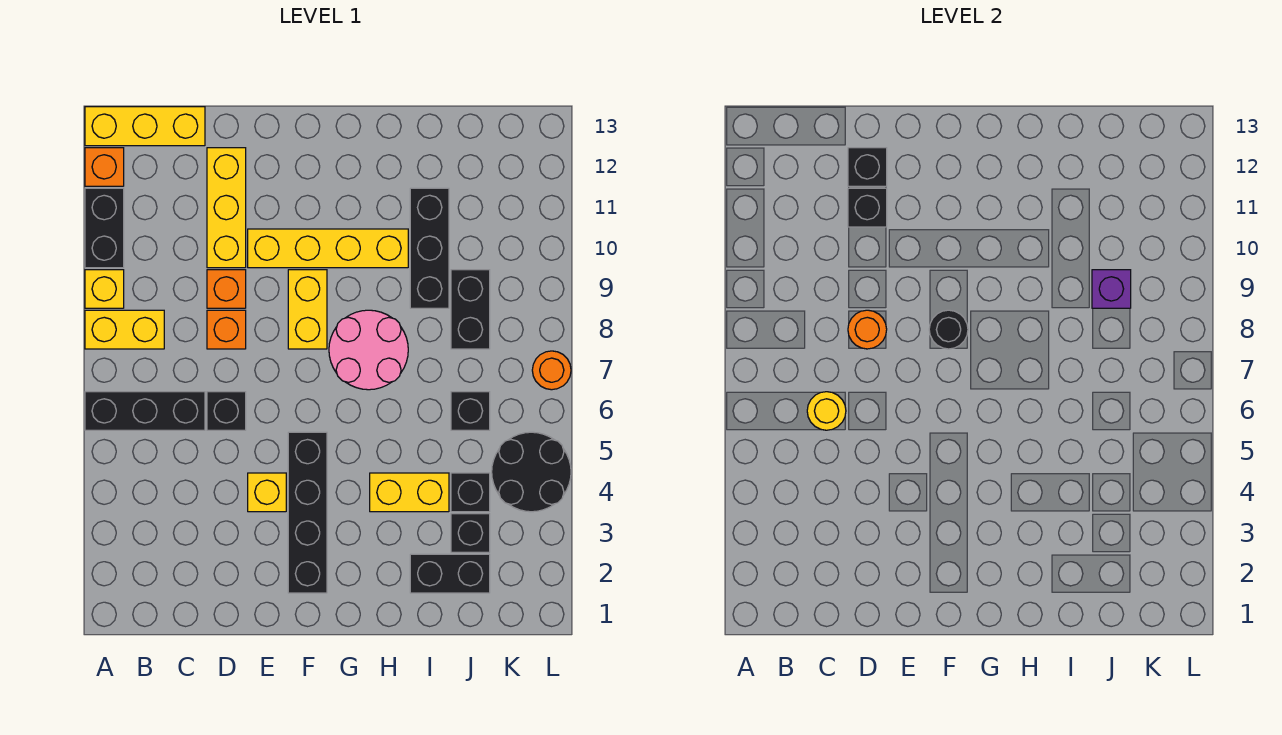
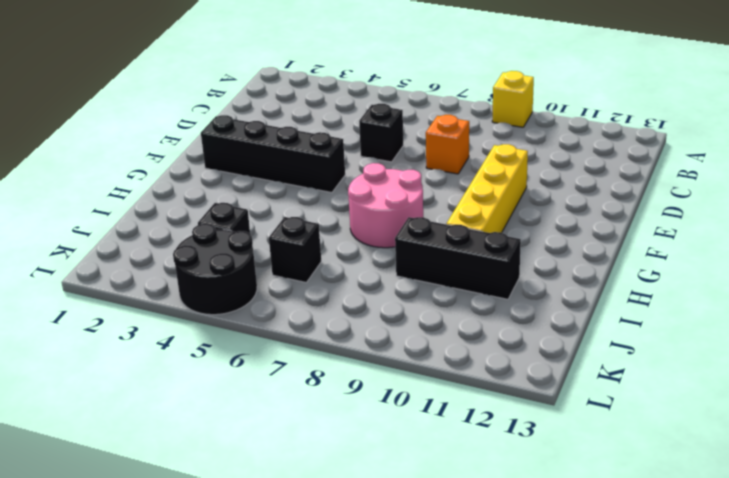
none -> black brick A6:C6 level 1
none -> yellow brick A8:B8 level 1
none -> black brick A10:A11 level 1
none -> orange brick A12 level 1

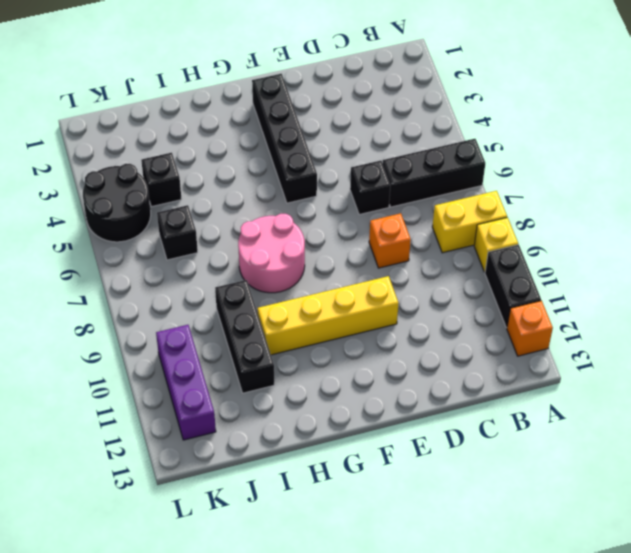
purple brick K10:K12 level 1 -> none
none -> yellow brick A13:C13 level 1
none -> orange brick D9 level 1
none -> yellow brick D10:D12 level 1
none -> yellow brick E4 level 1

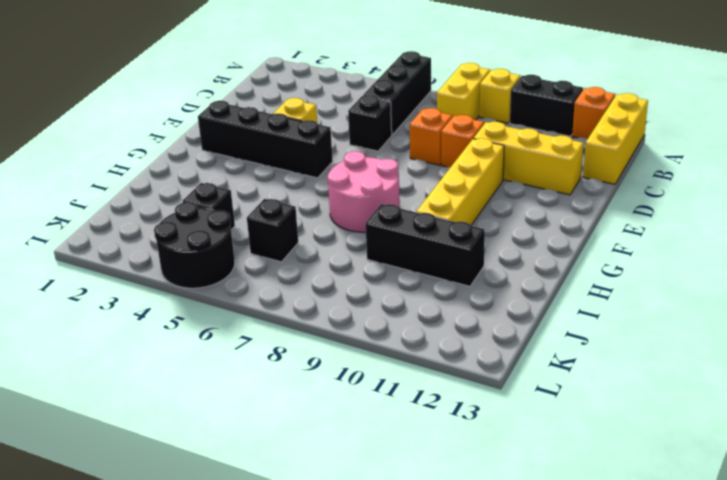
none -> yellow brick F8:F9 level 1
none -> yellow brick H4:I4 level 1
none -> black brick I2:J2 level 1
none -> black brick J3 level 1

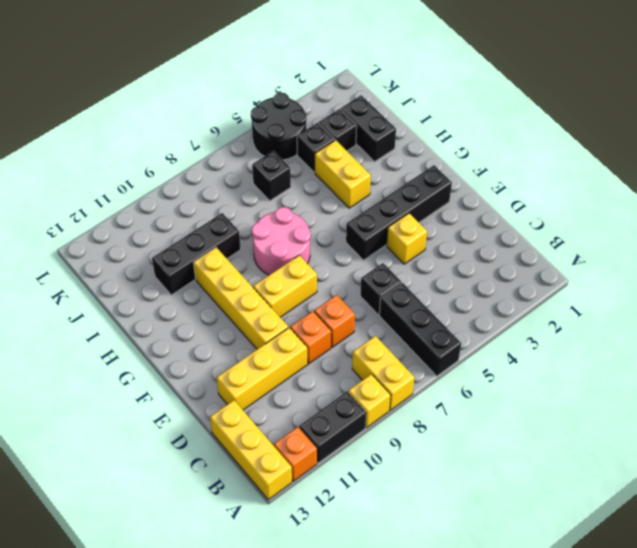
none -> black brick J8:J9 level 1
none -> orange round brick L7 level 1
none -> yellow round brick C6 level 2
none -> orange round brick D8 level 2

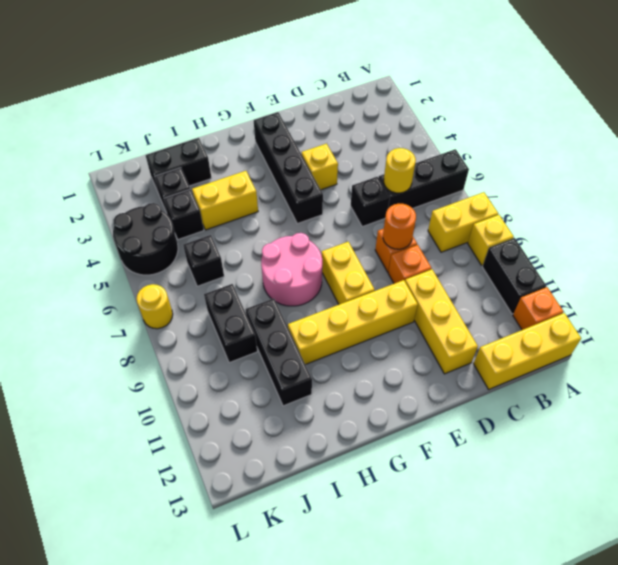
yellow round brick L7 level 1 -> orange round brick L7 level 1
none -> black brick D11 level 2
none -> black brick D12 level 2
none -> black round brick F8 level 2
none -> purple brick J9 level 2

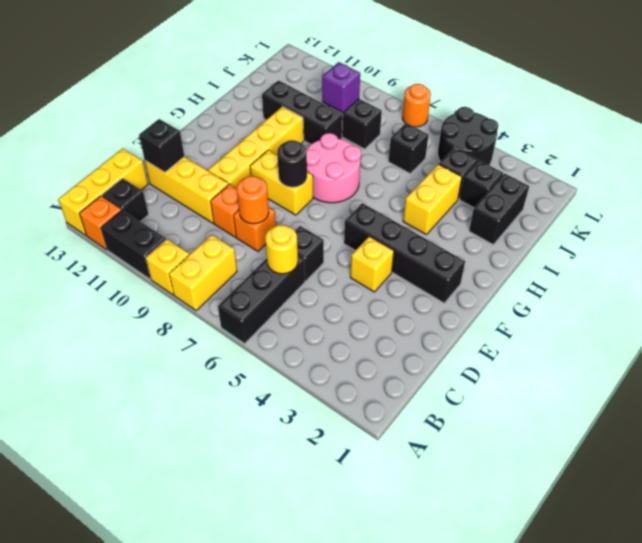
black brick B12 level 1 -> black brick D11 level 2

